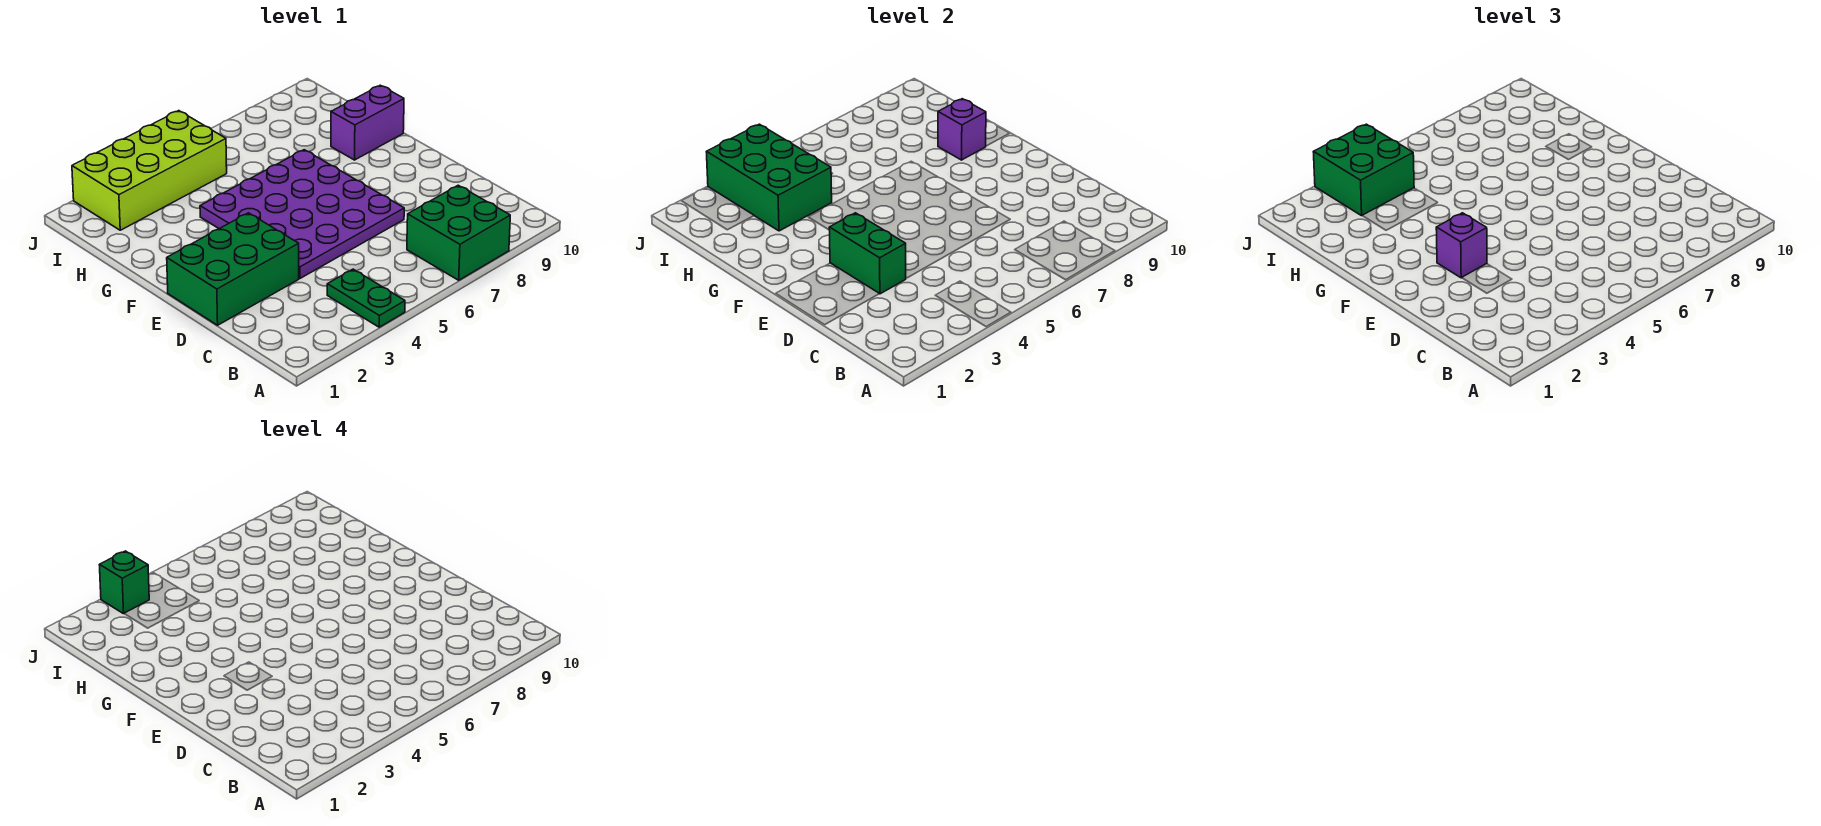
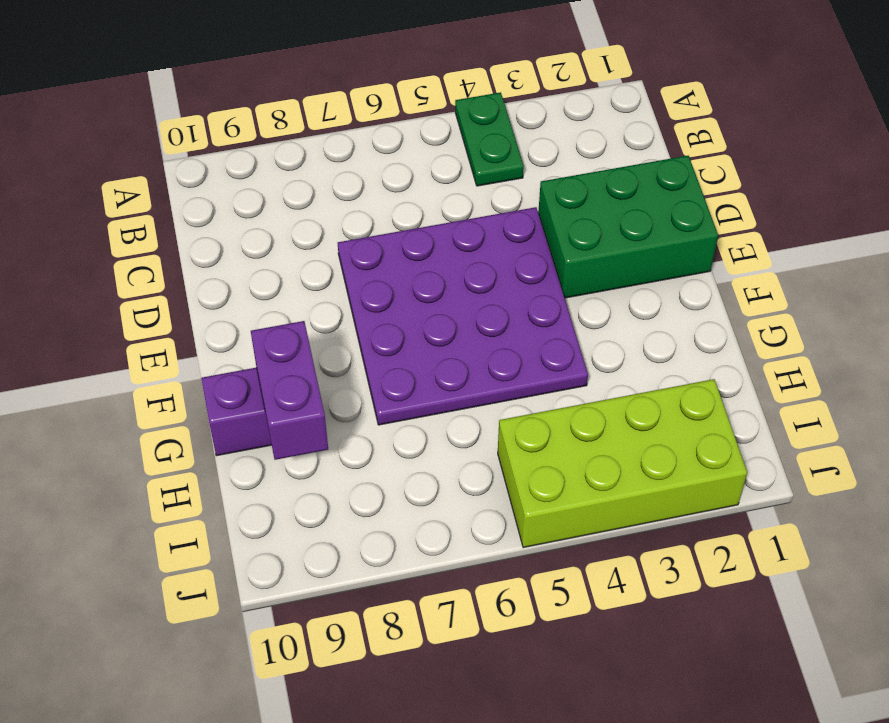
purple brick G9:H9 level 2 -> purple brick G9 level 2
none -> green brick A7:B8 level 1
none -> green brick D3:E3 level 2
none -> green brick H3:J4 level 2

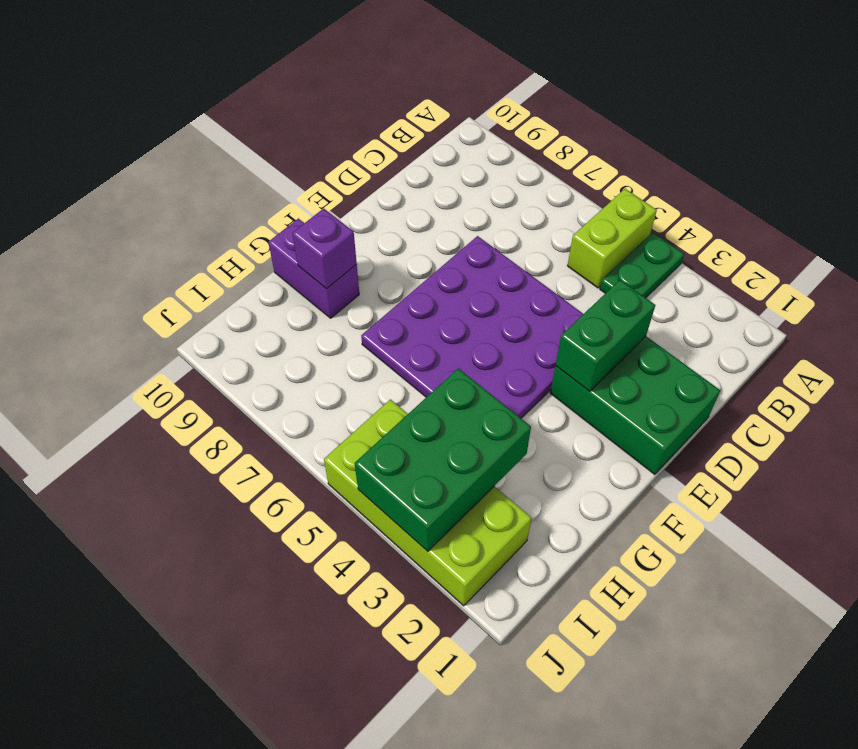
lime brick A5:B5 level 1 -> none
none -> green brick A7:B8 level 1
none -> purple brick E3 level 3
none -> green brick I3:J4 level 3

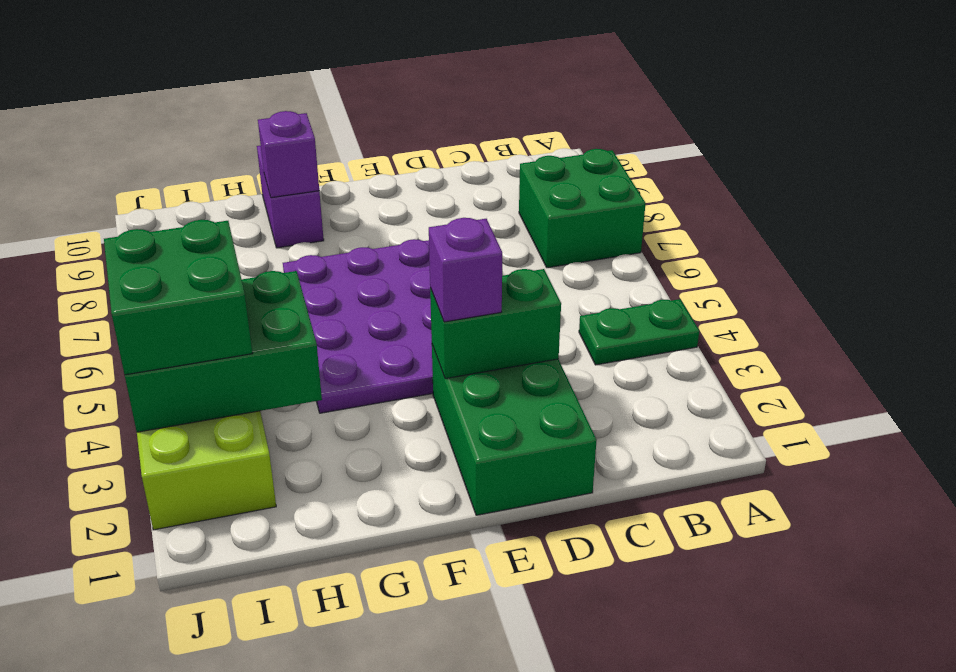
none -> green brick J3 level 4

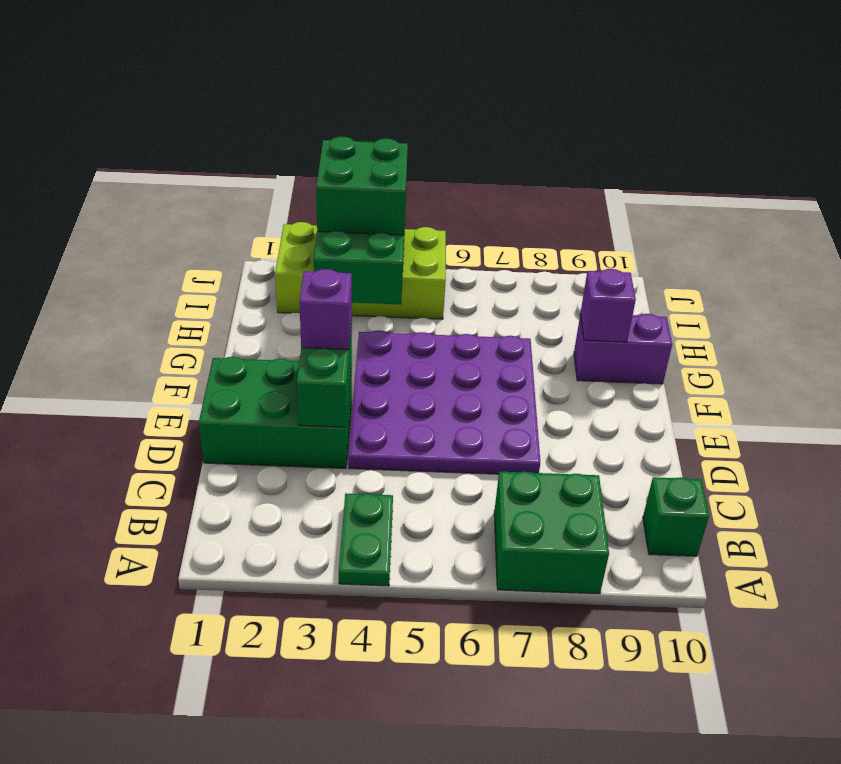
green brick B10 level 1 -> green brick J3 level 4

